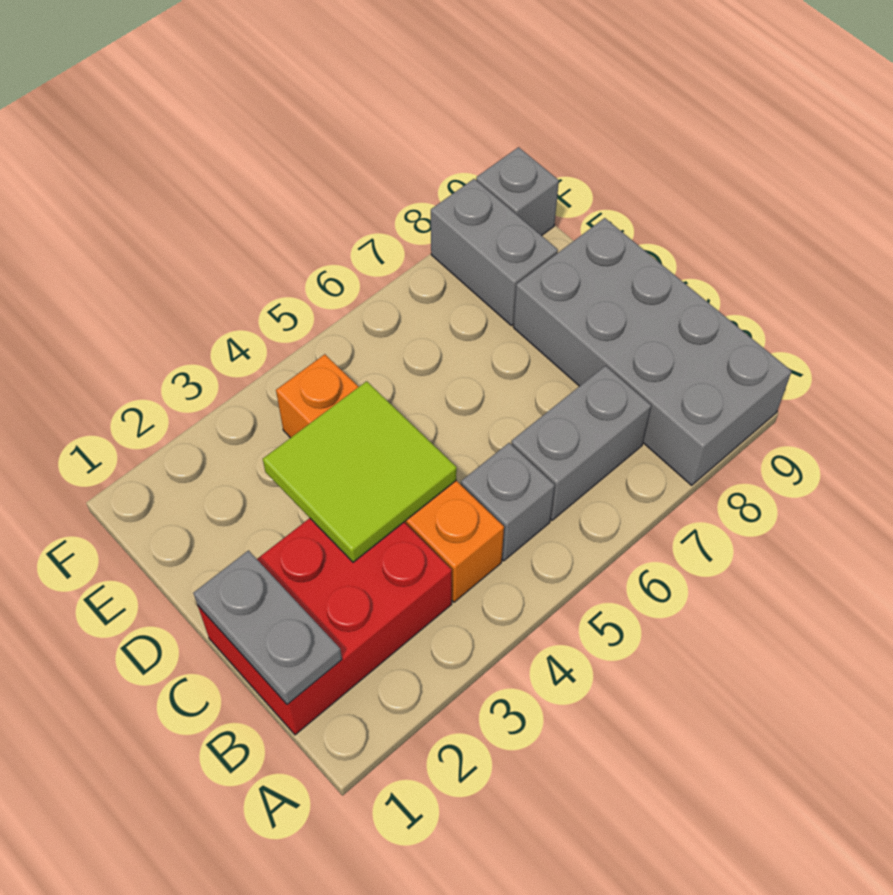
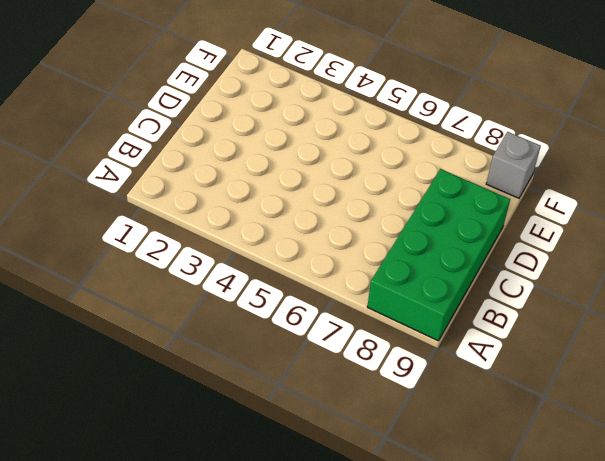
green brick A8:D9 level 1 -> grey brick A8:D9 level 1
none -> red brick B1:C3 level 1
none -> orange brick B4:E4 level 1

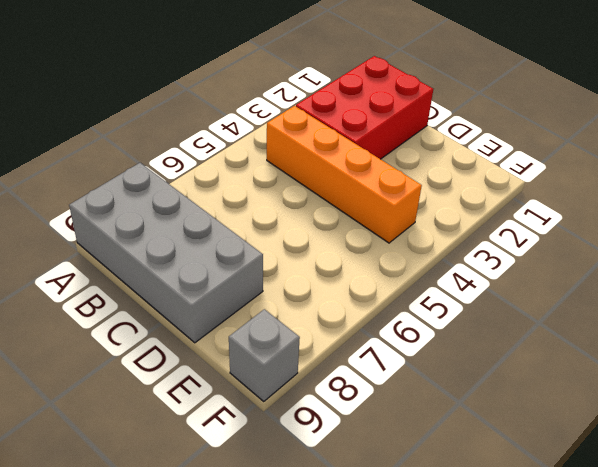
none -> grey brick B5 level 1
none -> grey brick B6:B7 level 1

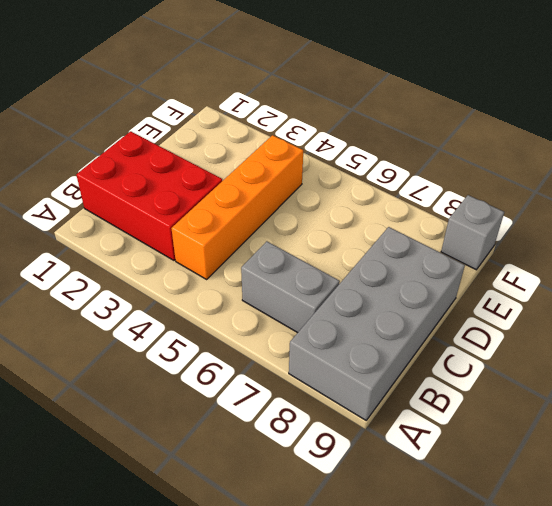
none -> grey brick B5 level 1
none -> grey brick E8:F8 level 1

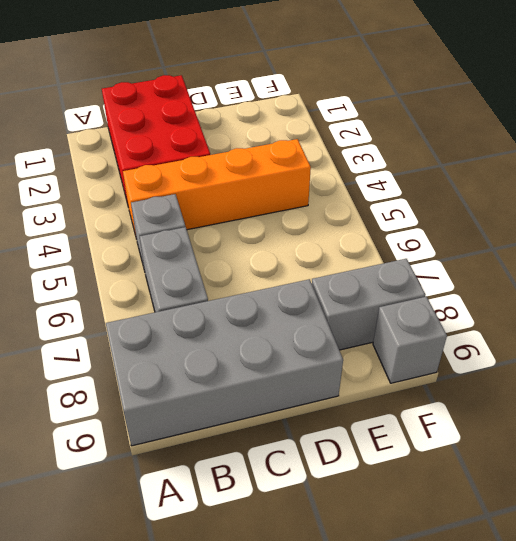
none -> grey plate B1:C1 level 2
none -> lime tile C3:D4 level 2

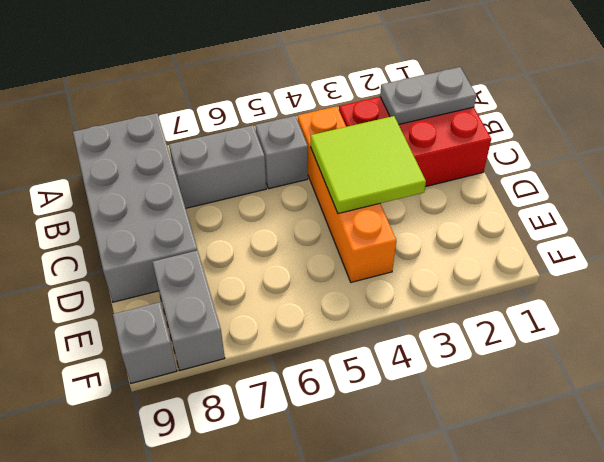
grey plate B1:B2 level 2 -> grey plate B1:C1 level 2

